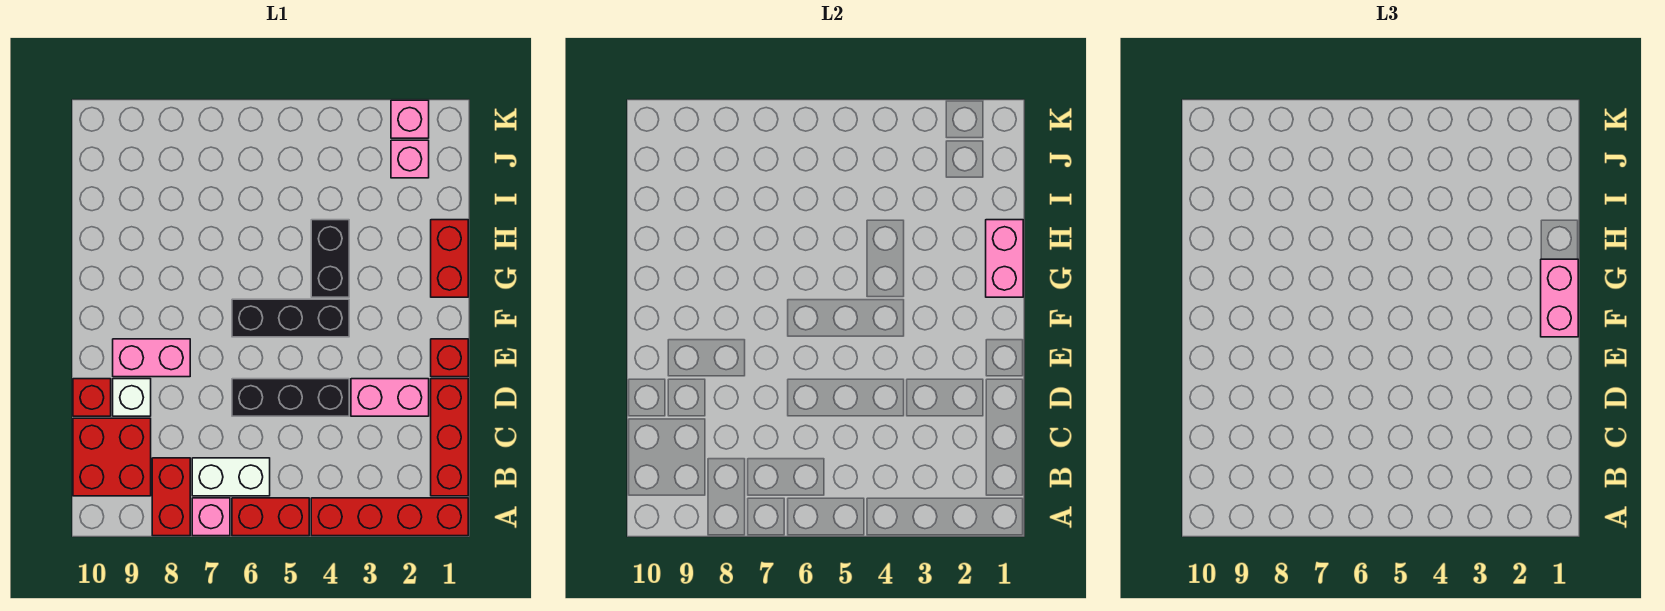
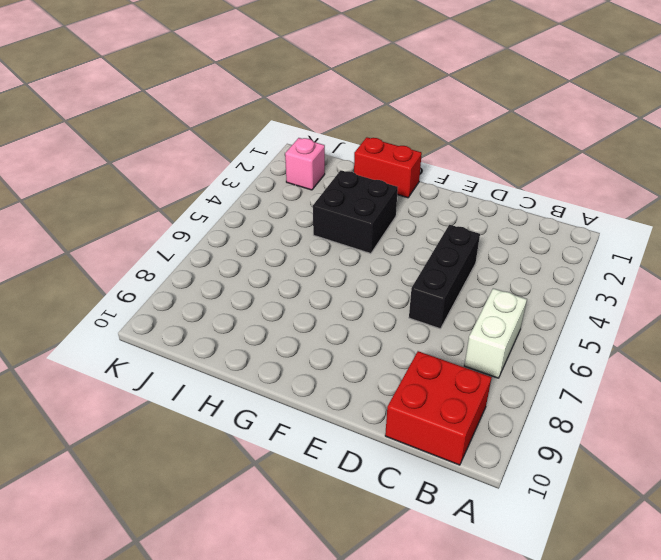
black brick G3:H4 level 1 -> black brick G4:H4 level 1
none -> red brick A1:A4 level 1
none -> red brick A5:A6 level 1
none -> pink brick A7 level 1

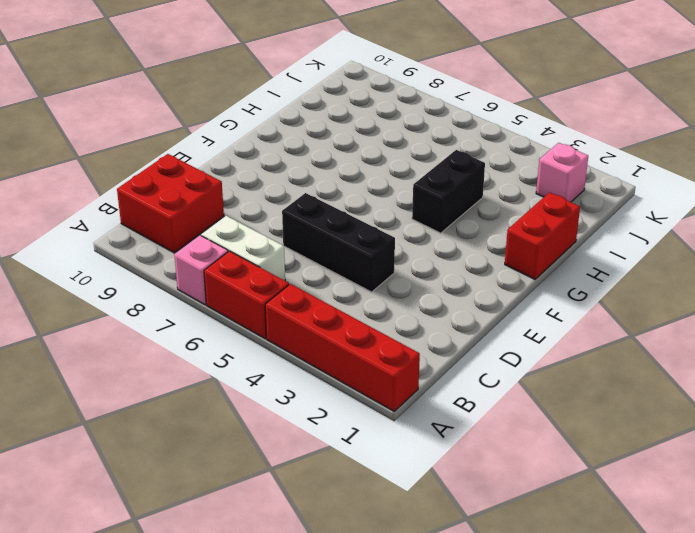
none -> red brick A8:B8 level 1
none -> red brick B1:D1 level 1
none -> pink brick D2:D3 level 1

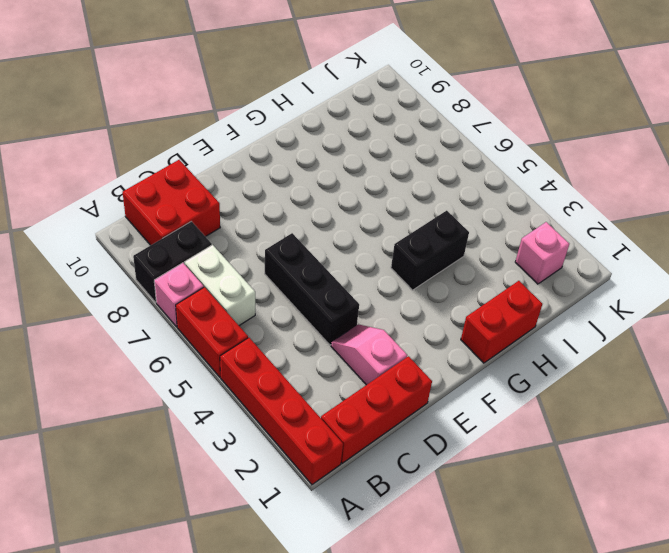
black brick A8:B8 level 1 -> red brick A8:B8 level 1
pink slope D2:D3 level 1 top 2 -> pink brick D2:D3 level 1
none -> white brick D9 level 1
none -> red brick D10 level 1
none -> red brick E1 level 1

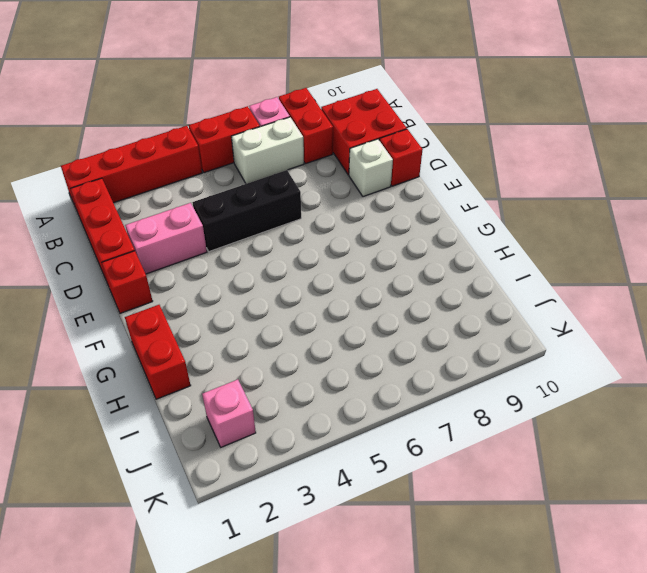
none -> pink brick E8:E9 level 1
none -> black brick F4:F6 level 1
none -> black brick G4:H4 level 1

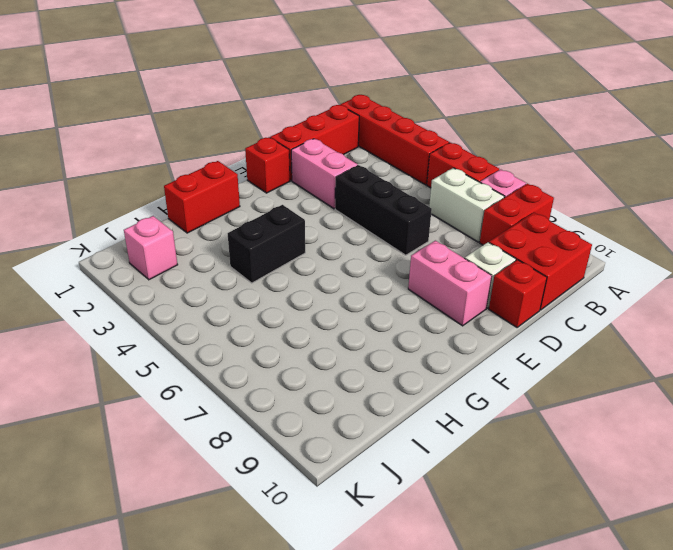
none -> black brick F4:F6 level 1
none -> pink brick K2 level 1
none -> pink brick G1:H1 level 2

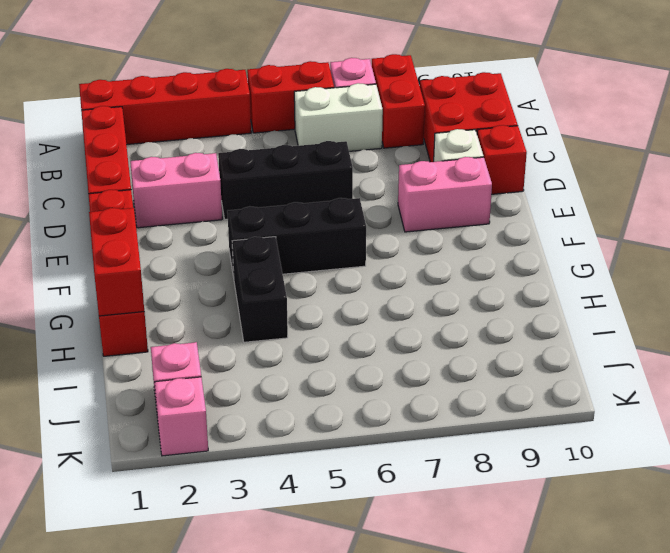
red brick G1:H1 level 2 -> pink brick G1:H1 level 2
none -> pink brick F1:G1 level 3

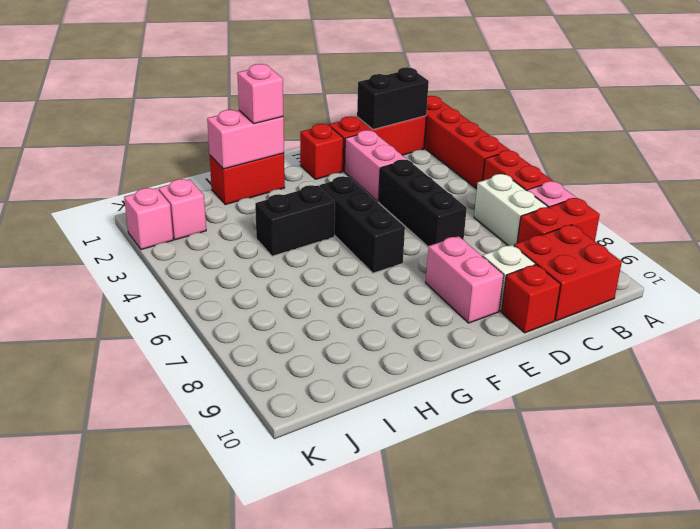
black brick B1:C1 level 2 -> none
pink brick G1 level 3 -> pink brick F1:G1 level 3

